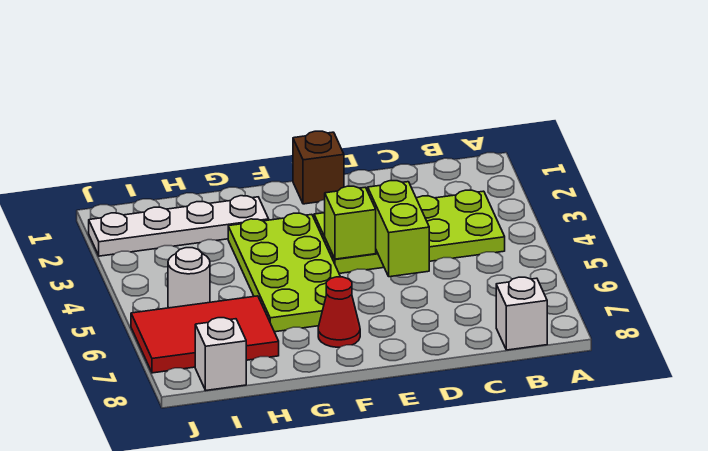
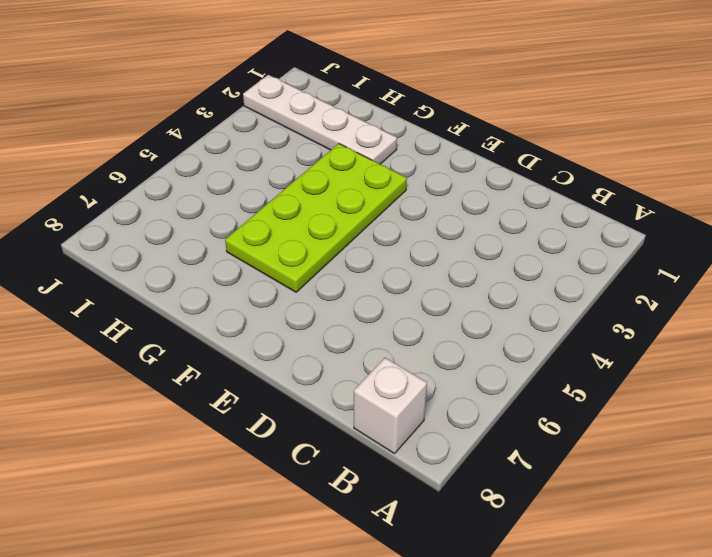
none -> lime plate B3:E4 level 1
none -> brown brick E1 level 1

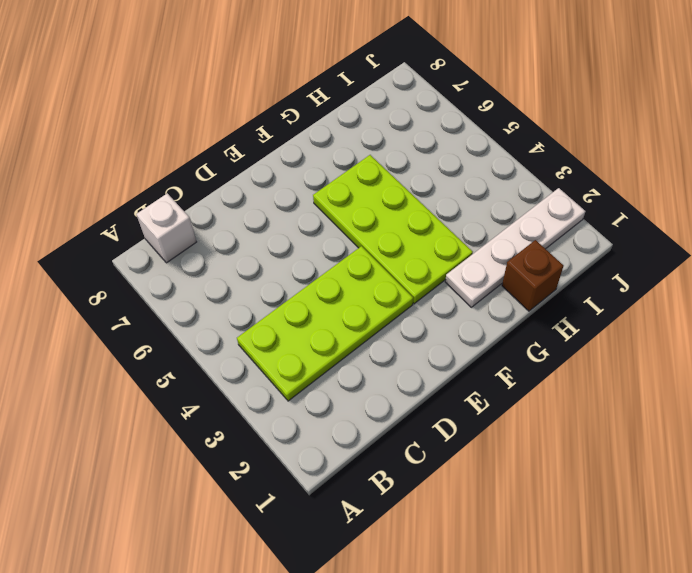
brown brick H1 level 1 -> brown brick E1 level 1
none -> red cone F7 level 1
none -> red tile H6:J7 level 1

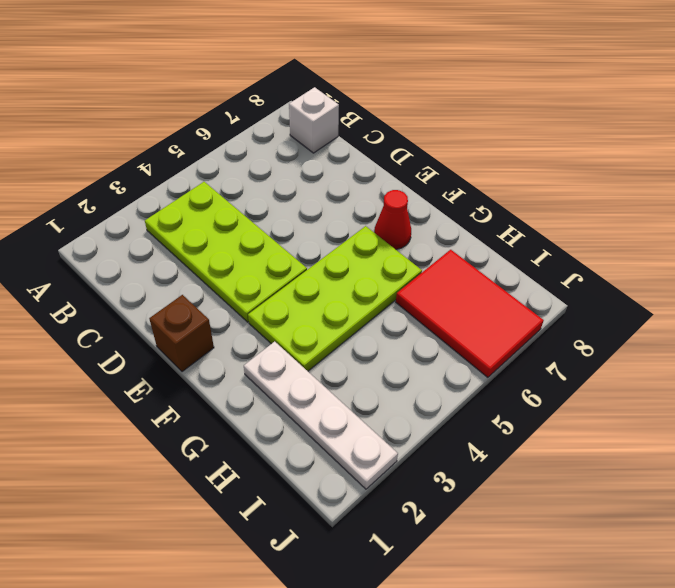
none -> white round brick I5 level 1
none -> white brick I8 level 1

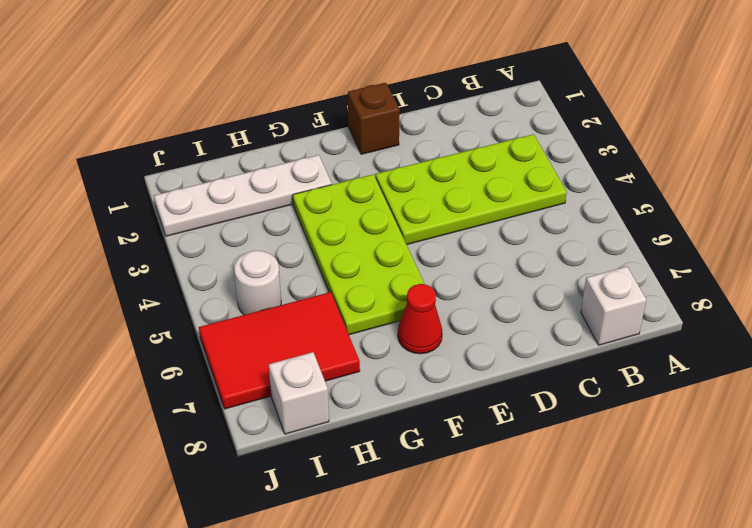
none -> lime brick D4:D5 level 2
none -> lime brick E4 level 2

